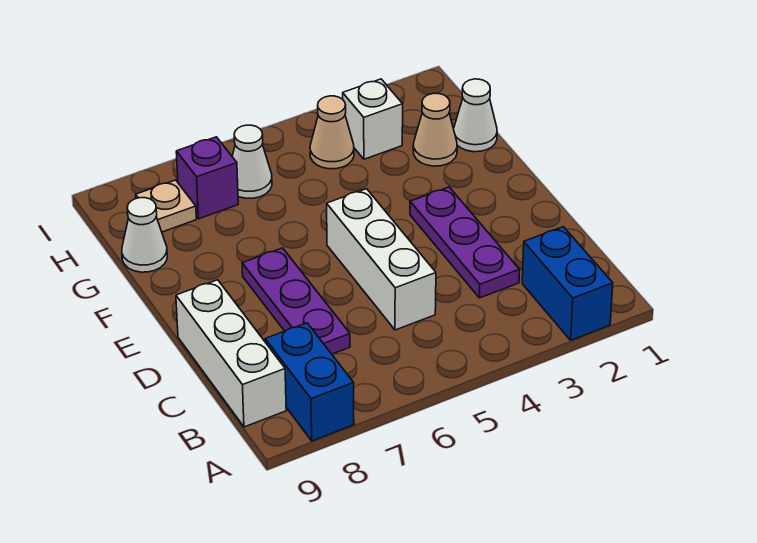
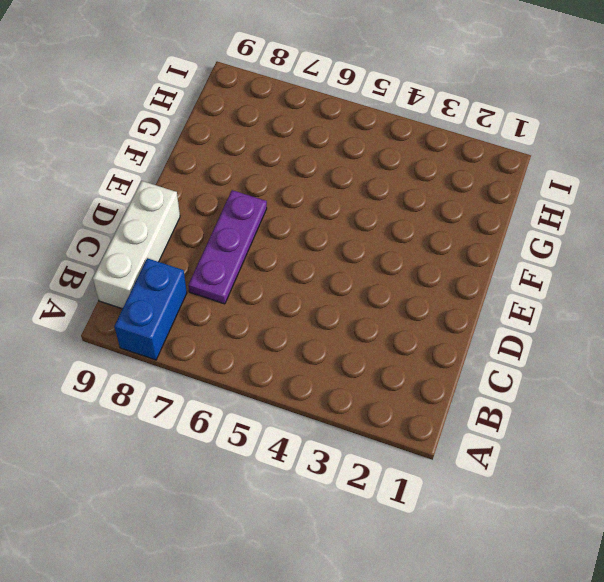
none -> blue brick A2:B2 level 1
none -> purple plate C3:E3 level 1
none -> white brick C5:E5 level 1

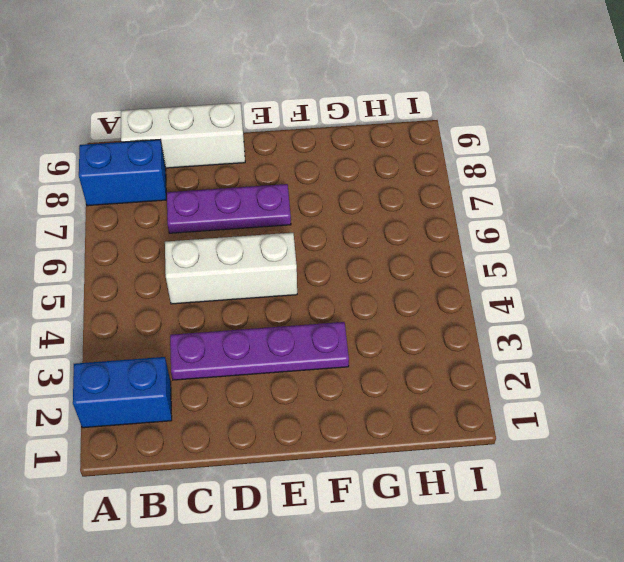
purple plate C3:F3 level 1 -> purple plate C3:E3 level 1
none -> white cone G1 level 1
none -> tan cone G2 level 1
none -> white cone G9 level 1

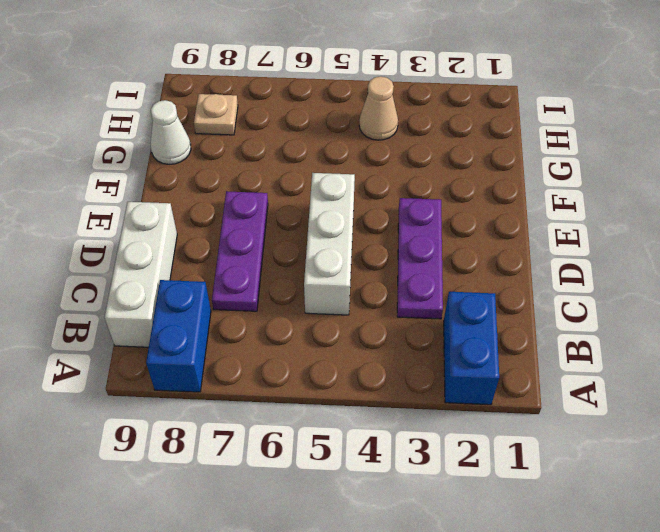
none -> white cone G1 level 1
none -> tan cone G2 level 1
none -> white brick H3 level 1

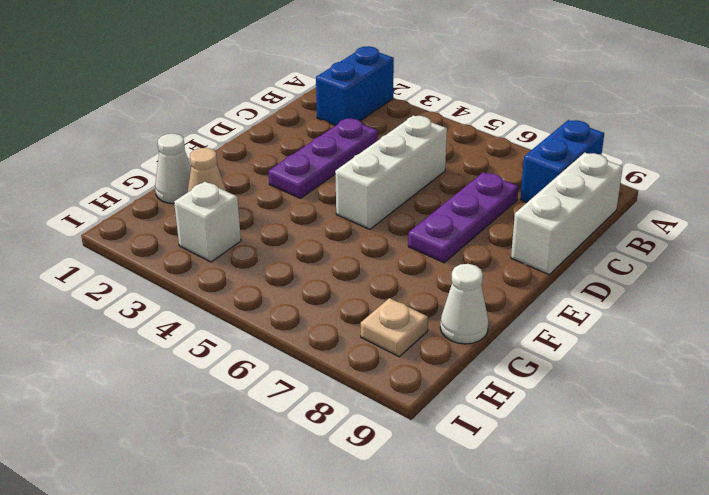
none -> tan cone H4 level 1
none -> white cone H6 level 1
none -> purple brick H7 level 1

